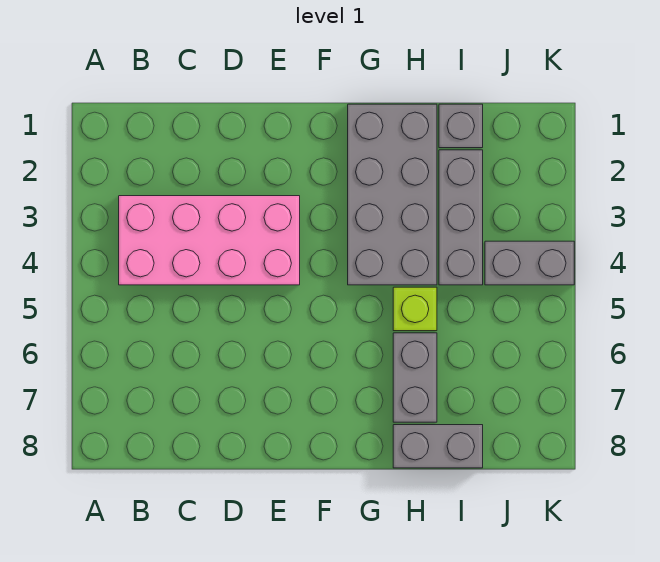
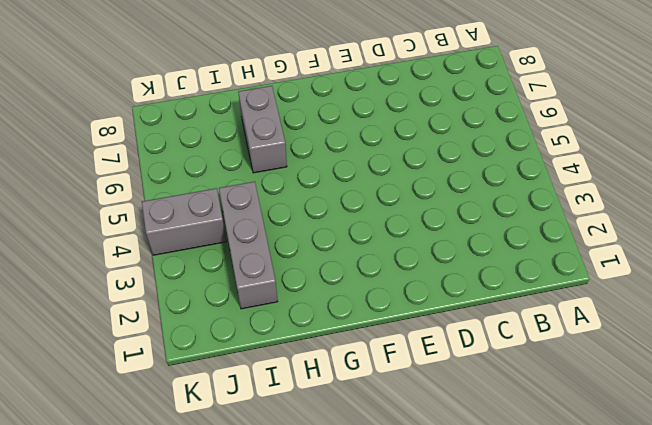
none -> pink brick B3:E4 level 1
none -> grey brick G1:H4 level 1

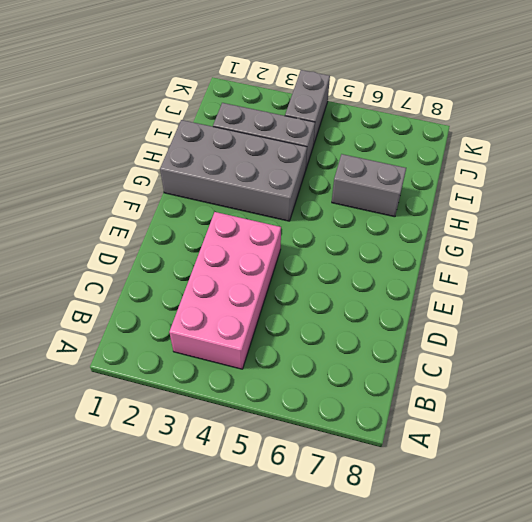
none -> lime brick H5 level 1
none -> grey brick H8:I8 level 1

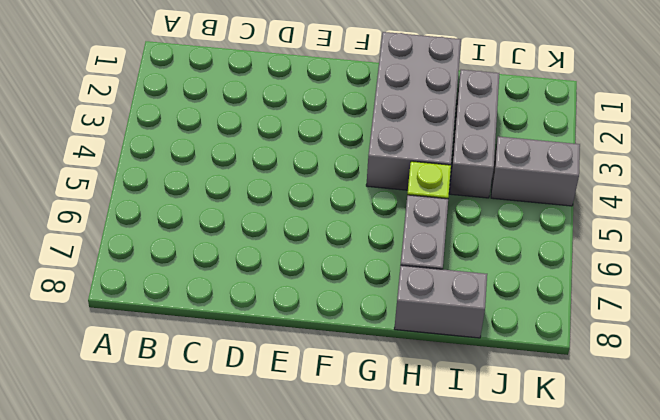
none -> pink brick B3:E4 level 1
none -> grey brick I1 level 1

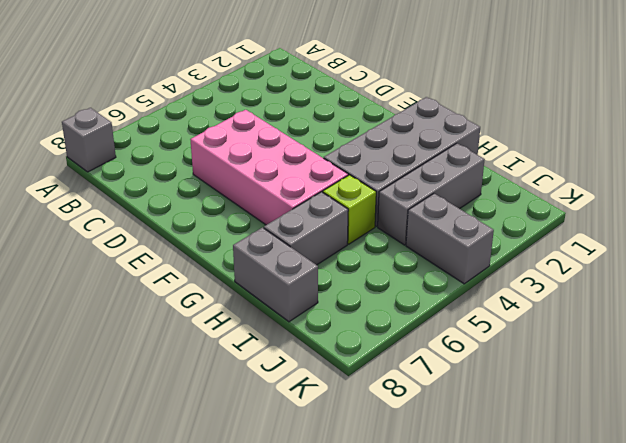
grey brick A8 level 1 -> grey brick I1 level 1
pink brick D5:G6 level 1 -> pink brick B3:E4 level 1

